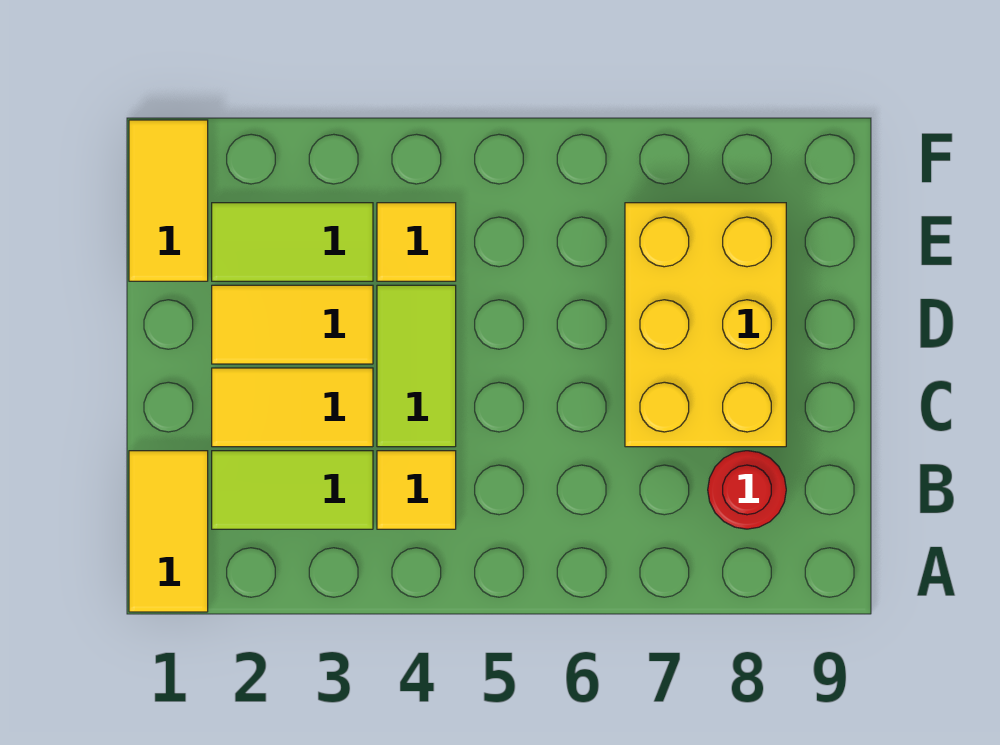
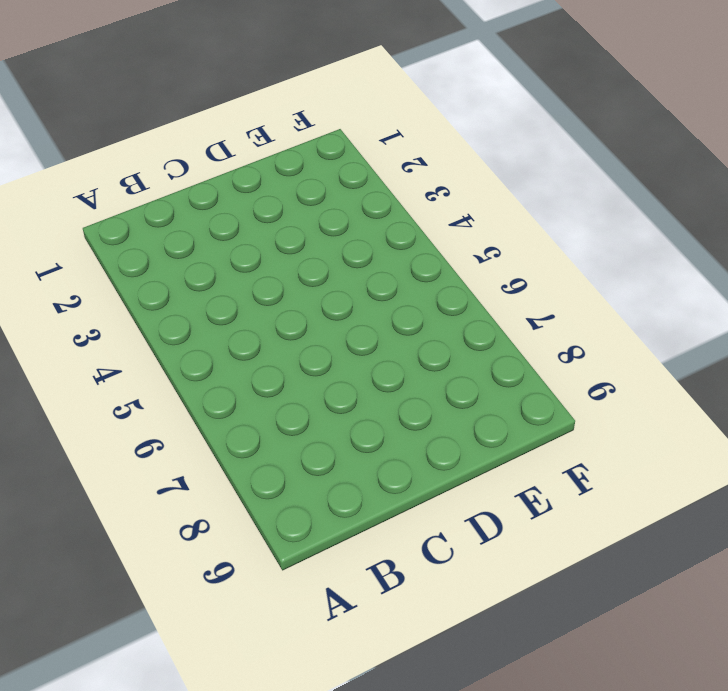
none -> yellow tile A1:B1 level 1
none -> lime tile B2:B3 level 1

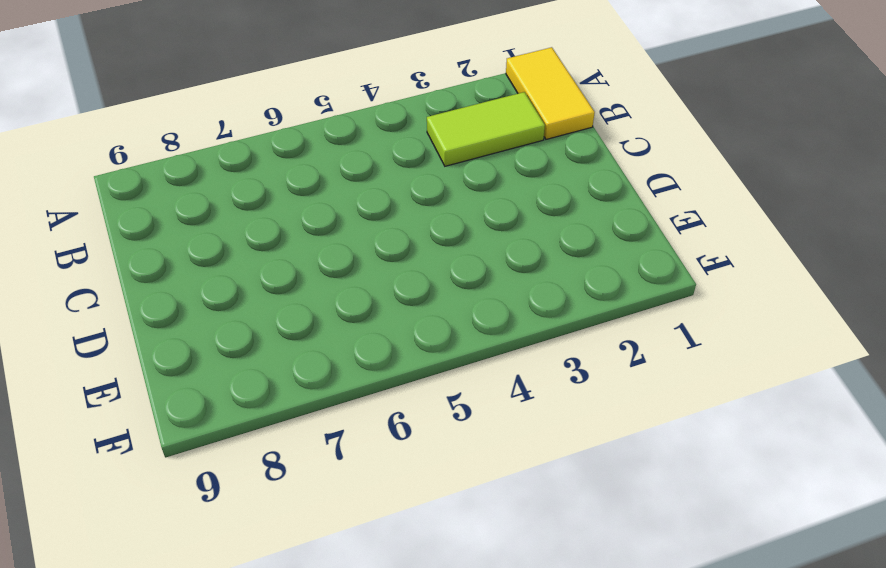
none -> yellow tile B4 level 1
none -> red round brick B8 level 1

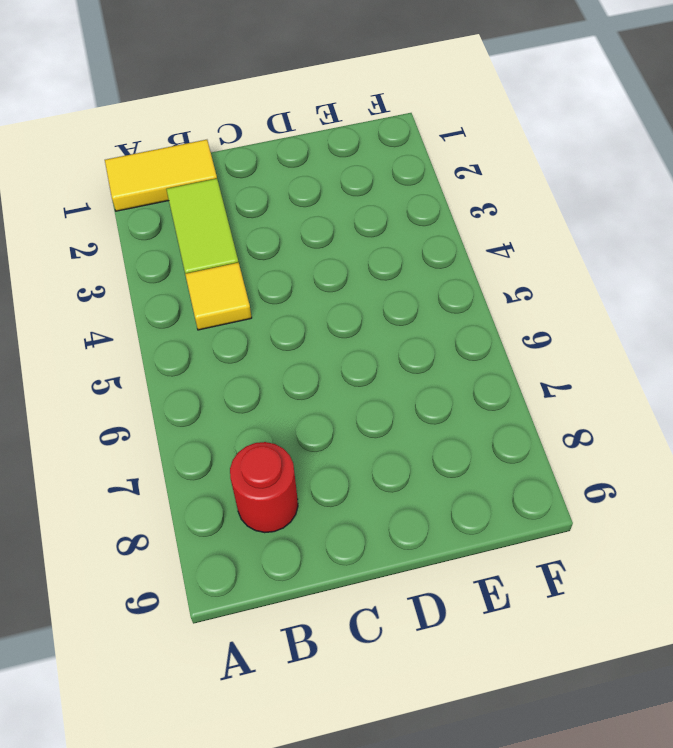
none -> yellow tile C2:C3 level 1
none -> lime tile C4:D4 level 1

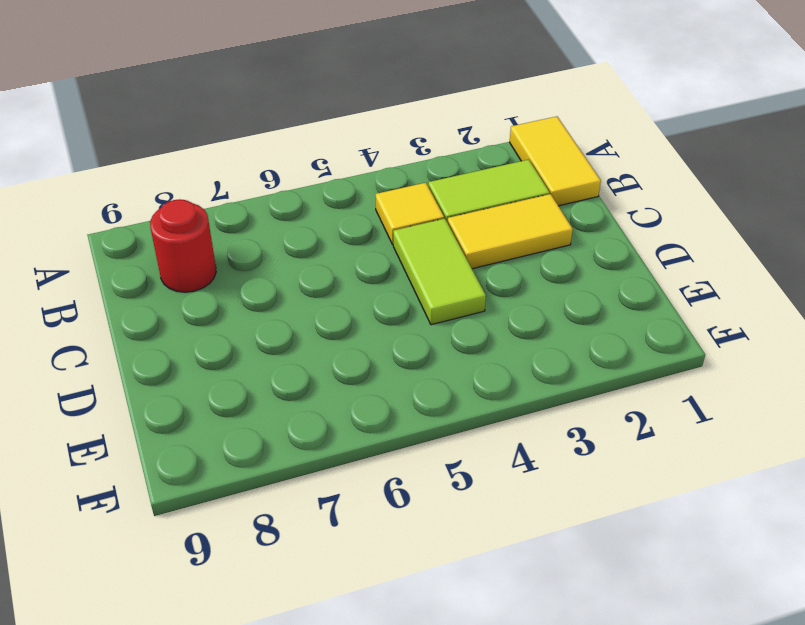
none -> yellow brick C7:E8 level 1
none -> yellow tile D2:D3 level 1

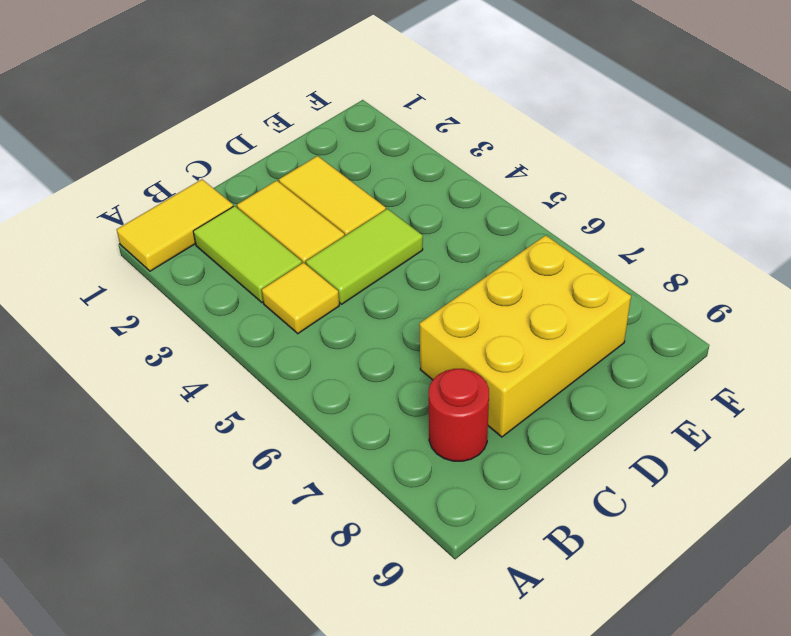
none -> yellow tile E1:F1 level 1
none -> lime tile E2:E3 level 1

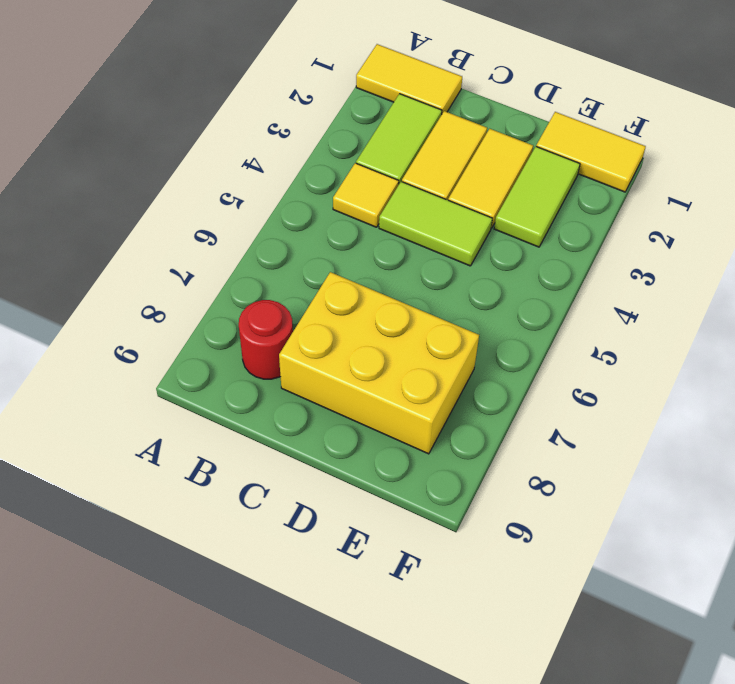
none -> yellow tile E4 level 1

